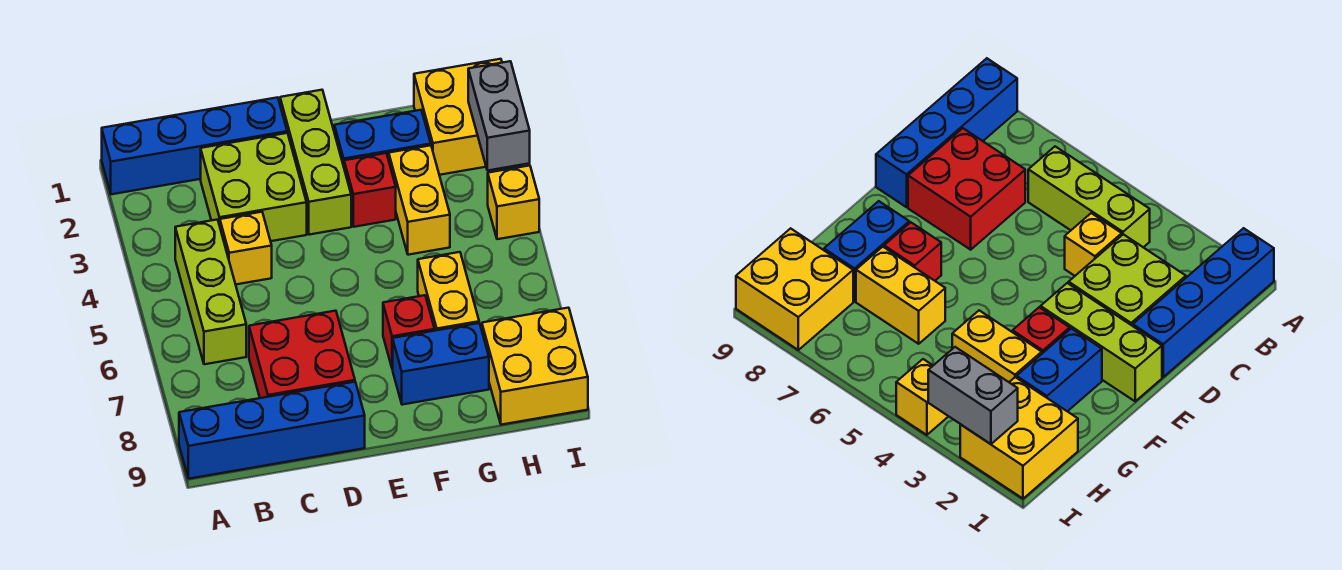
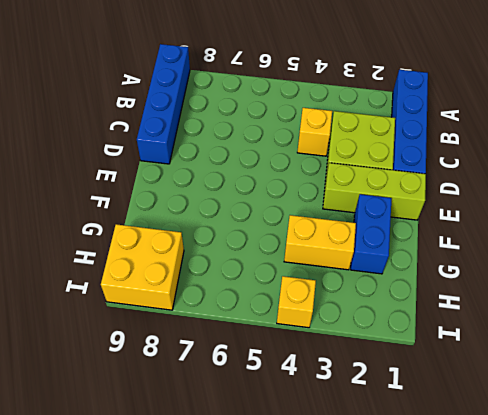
none -> lime brick B4:B6 level 1
none -> red brick C7:D8 level 1
none -> red brick F3 level 1

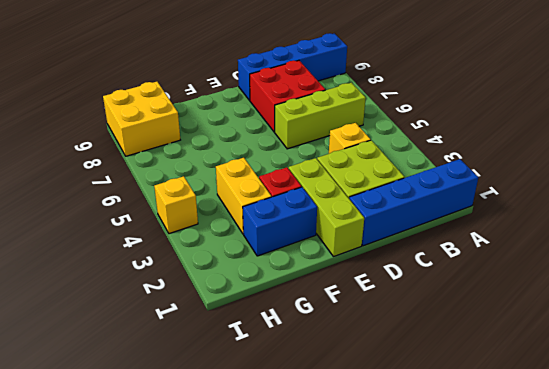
lime brick B6:D6 level 1 -> lime brick B4:B6 level 1
none -> red brick F7 level 1
none -> blue brick F8:G8 level 1
none -> yellow brick G6:G7 level 1

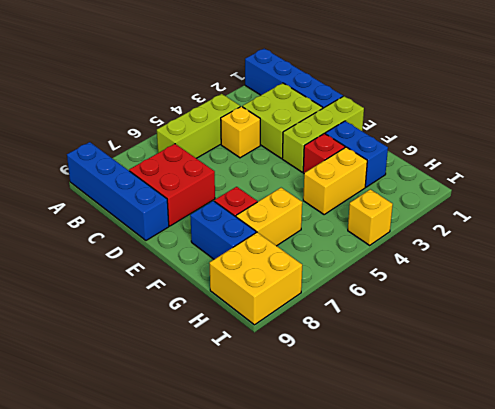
none -> yellow brick H1:I2 level 1
none -> grey brick I2:I3 level 2

